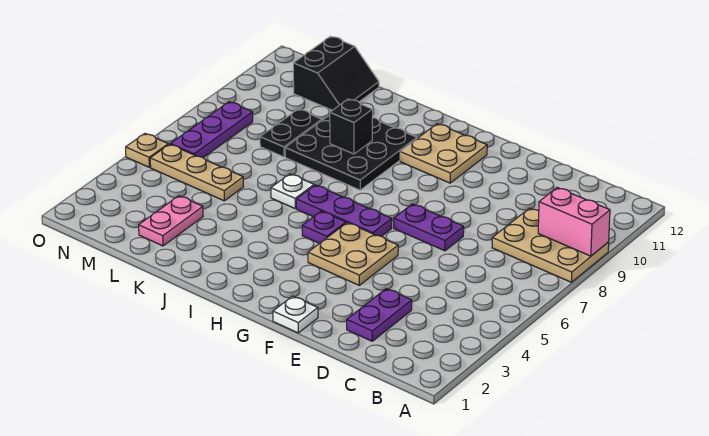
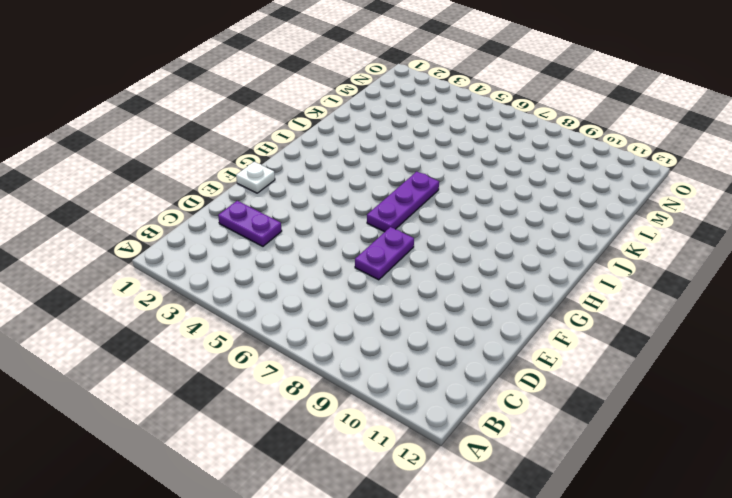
none -> tan plate A8:C9 level 1
none -> tan plate F4:G5 level 1
none -> tan plate G10:H11 level 1

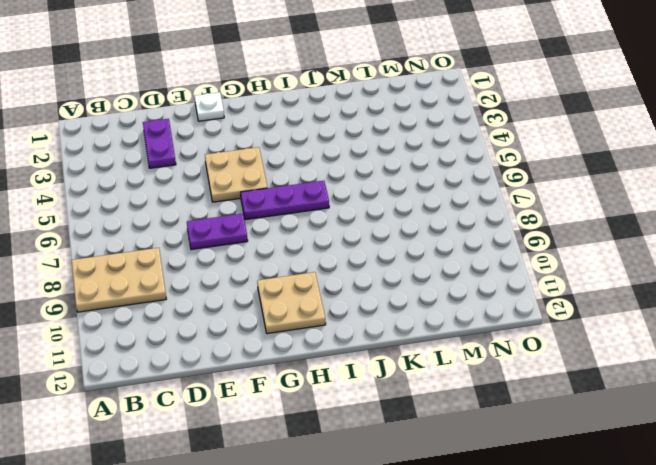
none -> purple plate H5 level 1
none -> black plate I8:K10 level 1
none -> white plate J6 level 1

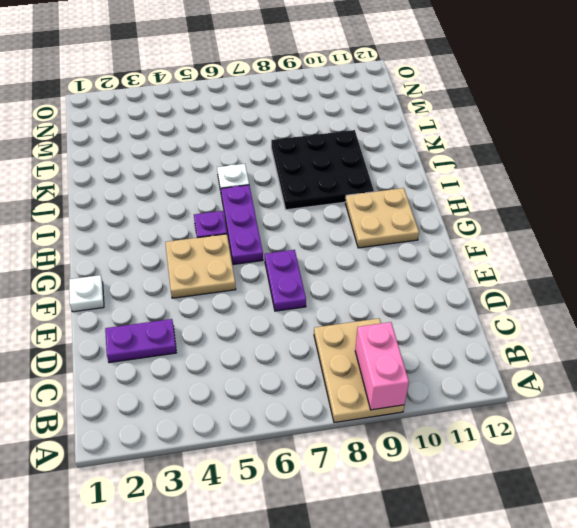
none -> pink plate L2:L3 level 1
none -> tan plate L5:N5 level 1
none -> black plate L8:L9 level 1

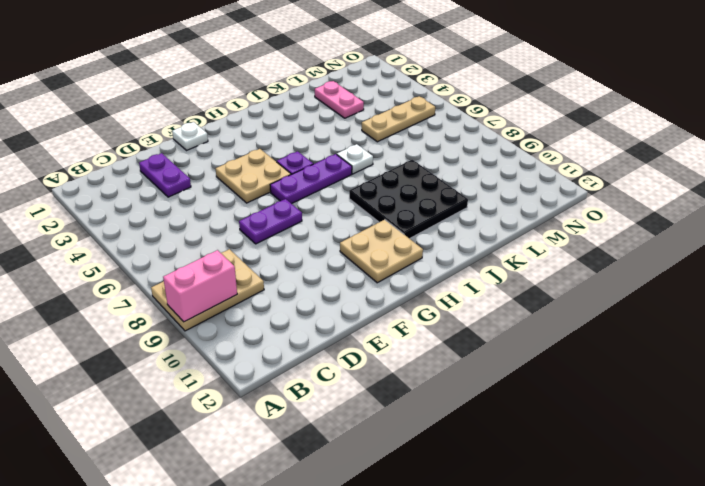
none -> black plate L8:L9 level 1
none -> black slope L11:M12 level 1 top M
none -> purple plate N6:N8 level 1

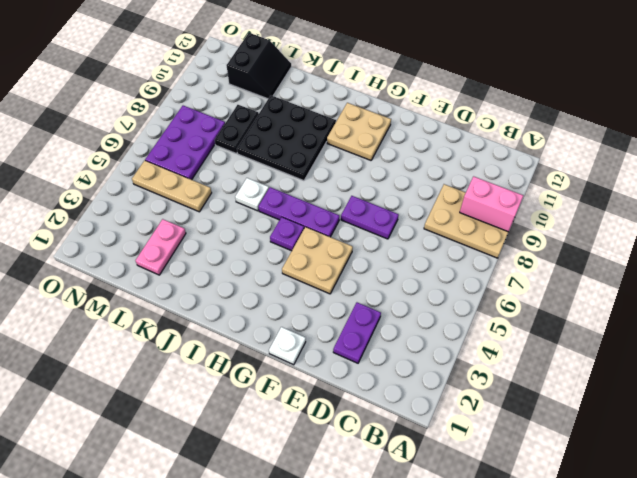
purple plate M6:N8 level 1 -> purple plate N6:N8 level 1
none -> tan plate O5 level 1
none -> black brick J9 level 2

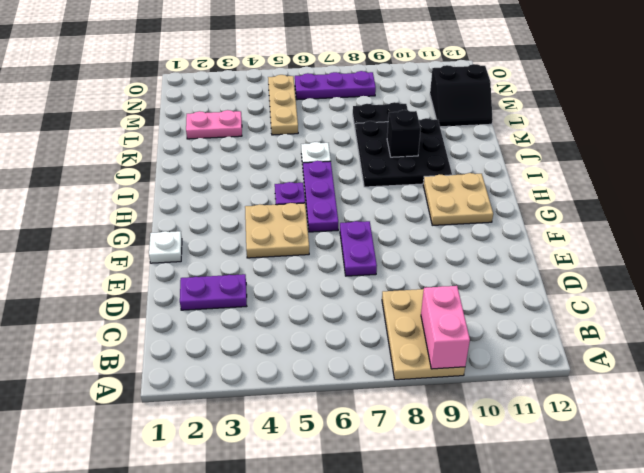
none -> tan plate O5 level 1

